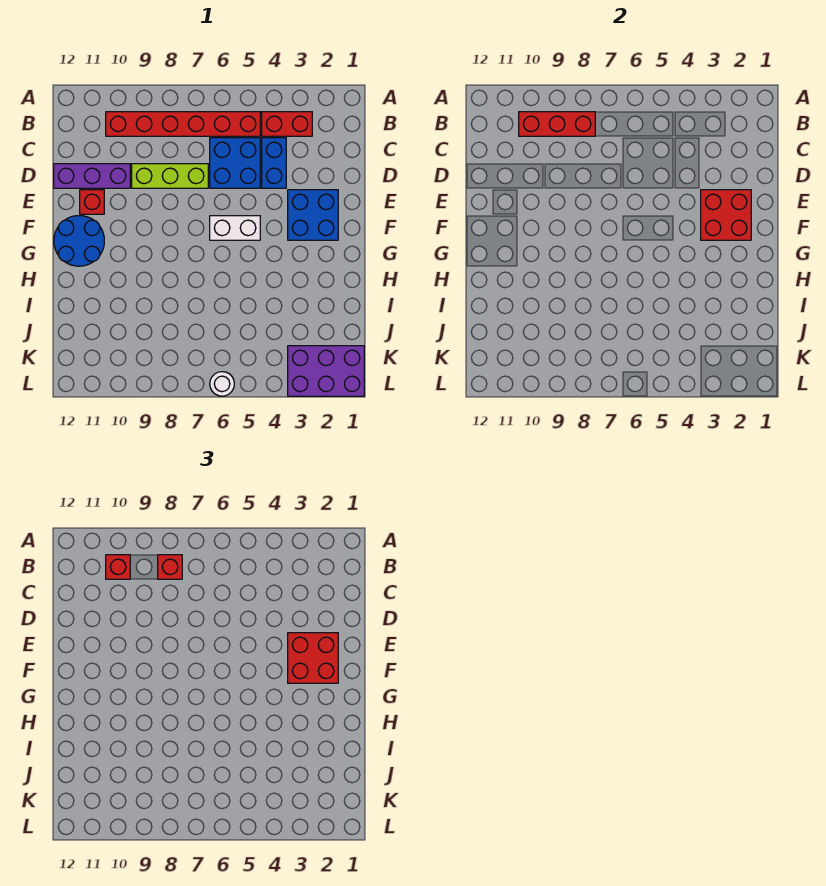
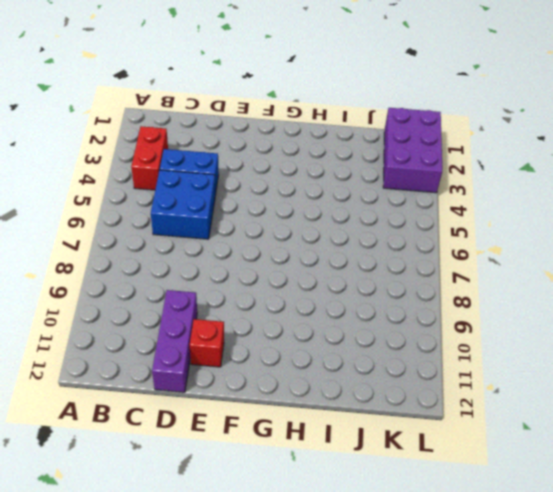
none -> red brick B5:B10 level 1
none -> lime brick D7:D9 level 1
none -> blue brick E2:F3 level 1

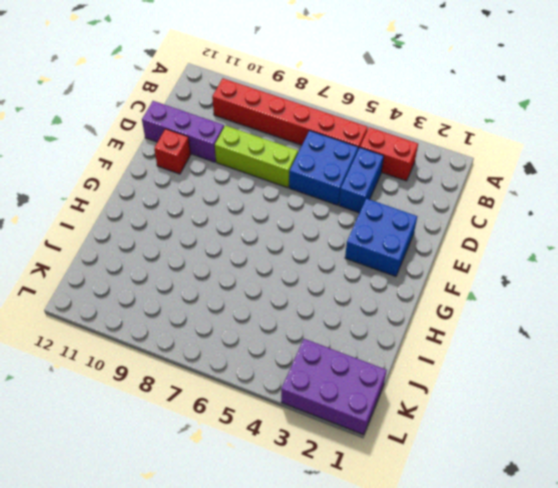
none -> white brick F5:F6 level 1
none -> blue round brick F11:G12 level 1
none -> white round brick L6 level 1

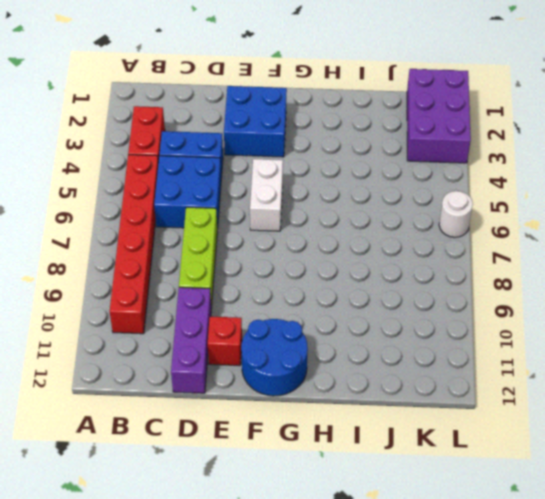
none -> red brick B8:B10 level 2
none -> red brick E2:F3 level 2
none -> red brick B8 level 3

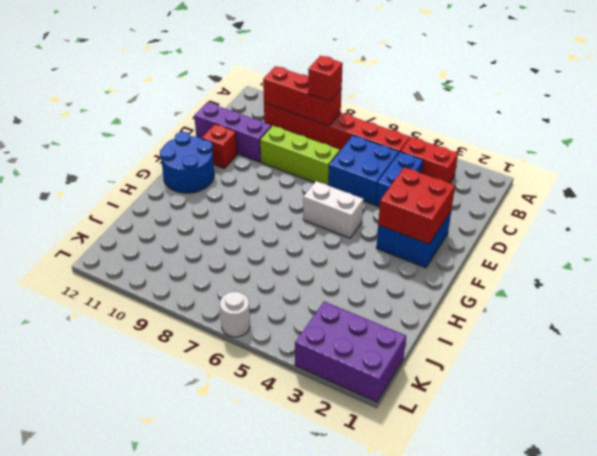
none -> red brick B10 level 3
none -> red brick E2:F3 level 3

